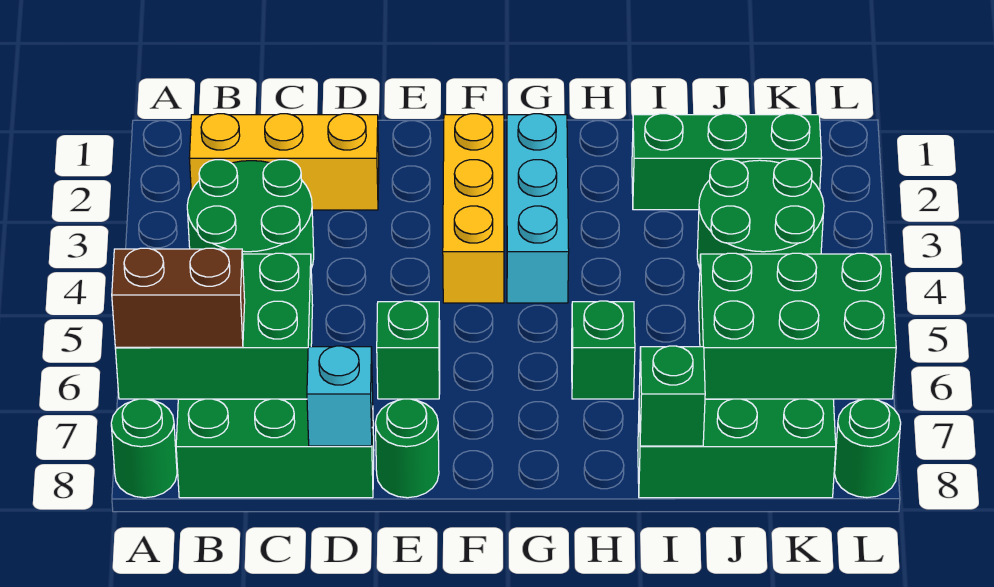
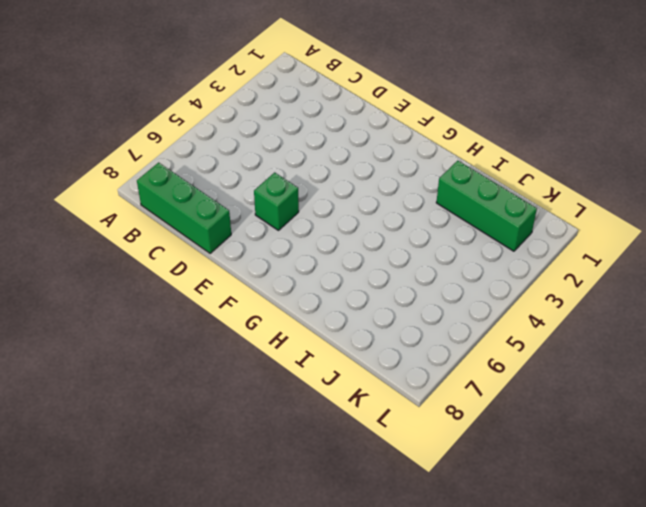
none -> green brick A5:C6 level 1
none -> green round brick A8 level 1
none -> yellow brick B2:D2 level 1

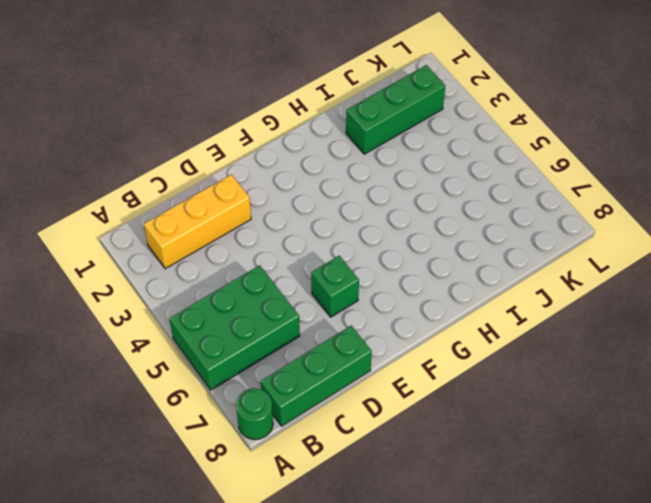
none -> green round brick B3:C4 level 1
none -> green round brick E8 level 1
none -> yellow brick F2:F4 level 1

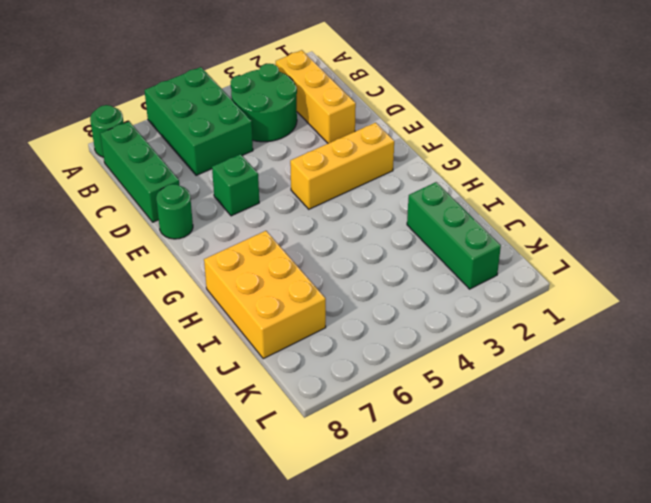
yellow brick H7:J8 level 1 -> green brick I8:K8 level 1
none -> cyan brick G2:G4 level 1
none -> green brick H6 level 1
none -> green round brick J3:K4 level 1

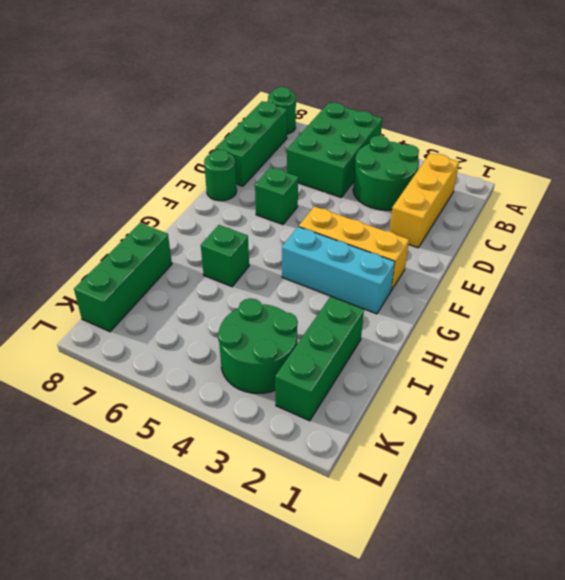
none -> green brick J5:L6 level 1
none -> green round brick L8 level 1
none -> brown brick A6:B6 level 2

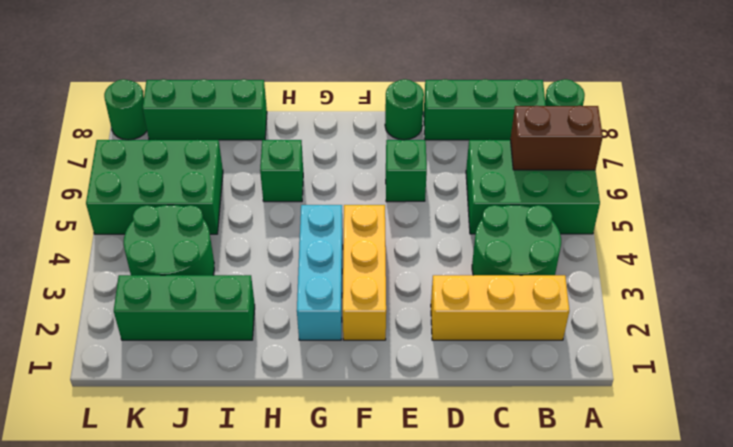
none -> cyan brick D8 level 2
none -> green brick I8 level 2

